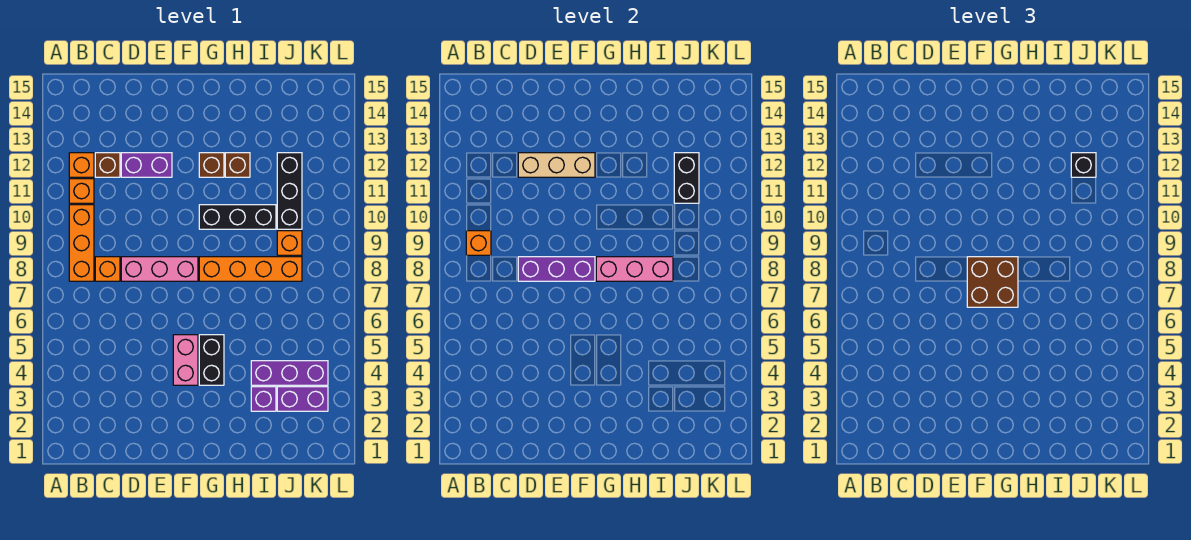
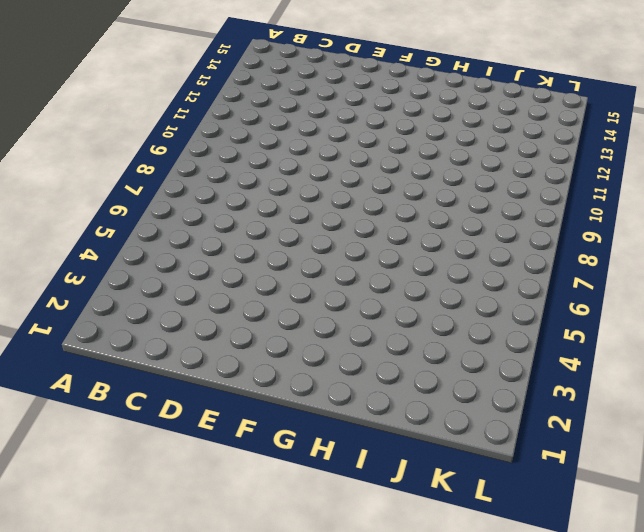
none -> orange brick B8:B10 level 1
none -> orange brick B11 level 1
none -> orange brick B12 level 1

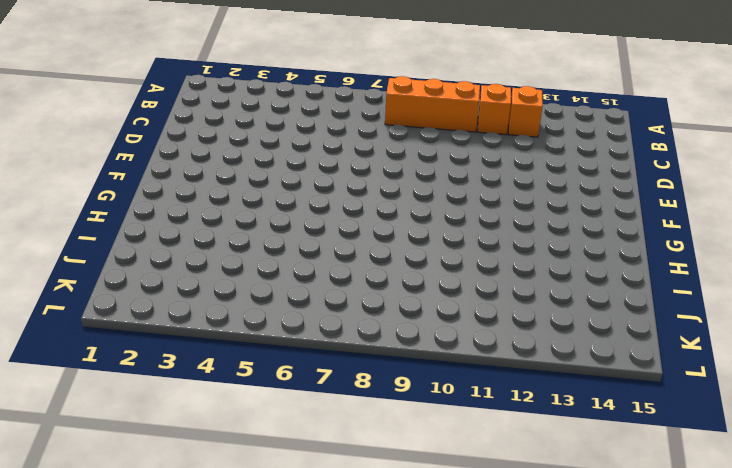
none -> orange brick C8 level 1
none -> brown brick C12 level 1
none -> pink brick D8:F8 level 1

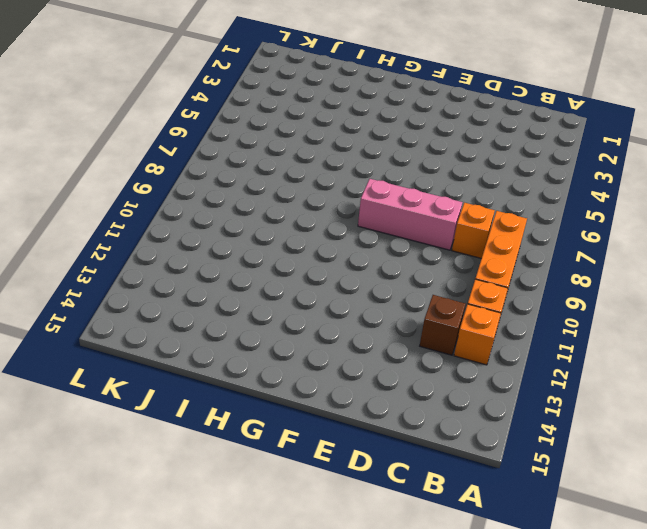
none -> purple brick D12:E12 level 1
none -> pink brick F4:F5 level 1
none -> black brick G4:G5 level 1

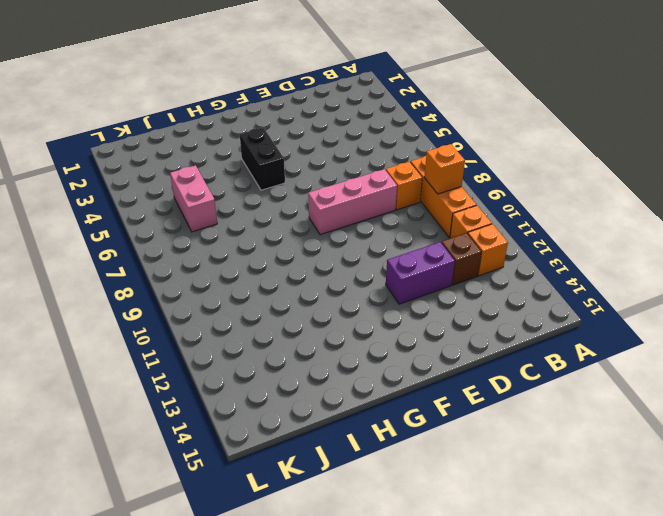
pink brick J5:J6 level 1 -> pink brick F4:F5 level 1
none -> orange brick G8:J8 level 1
none -> black brick G10:I10 level 1
none -> brown brick G12 level 1

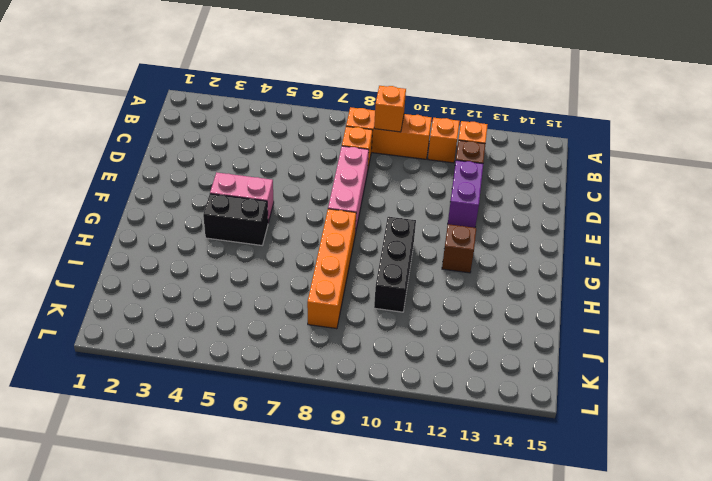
none -> brown brick H12 level 1
none -> purple brick I3 level 1
none -> purple brick I4:K4 level 1

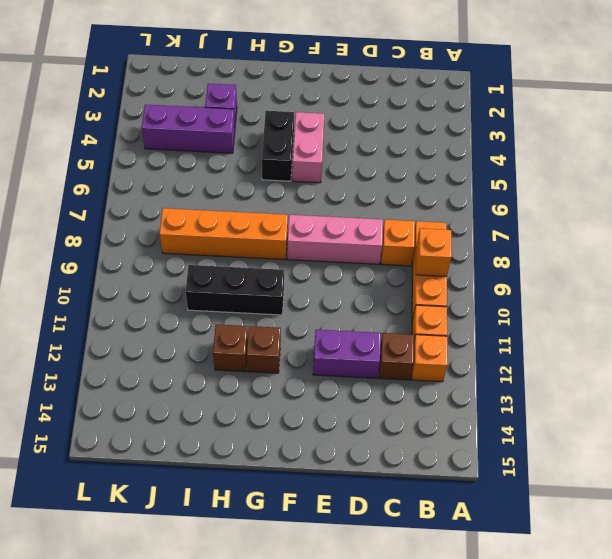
none -> purple brick J3:K3 level 1
none -> orange brick J9 level 1
none -> black brick J10:J12 level 1

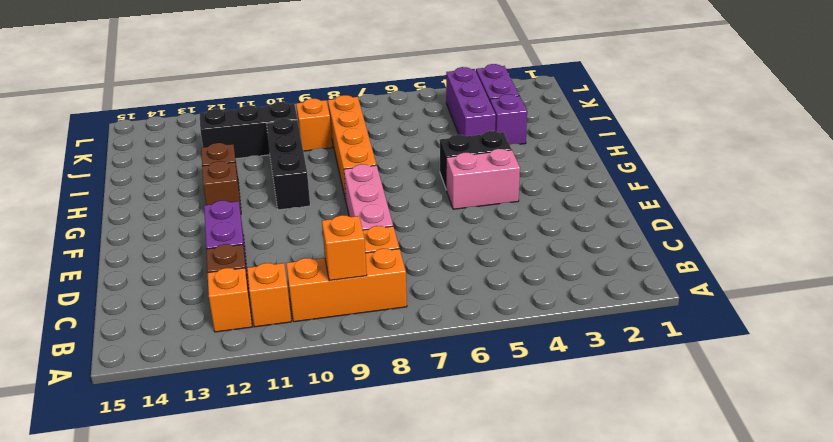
none -> purple brick D8:F8 level 2
none -> tan brick D12:F12 level 2
none -> pink brick G8:I8 level 2

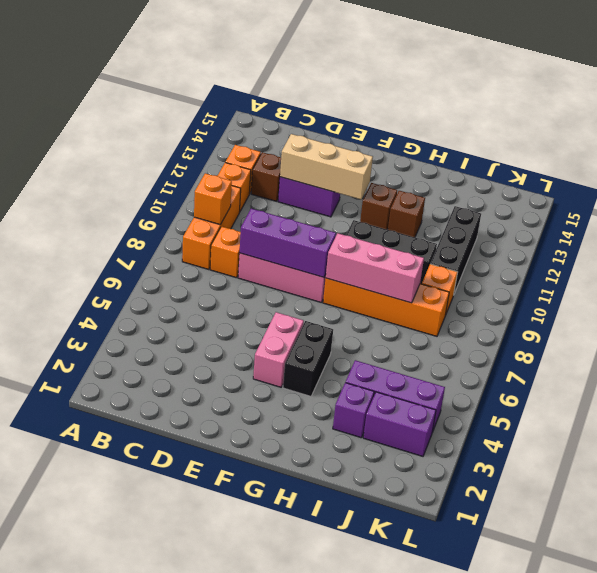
none -> black brick J11:J12 level 2
none -> brown brick F7:G8 level 3
none -> black brick J12 level 3

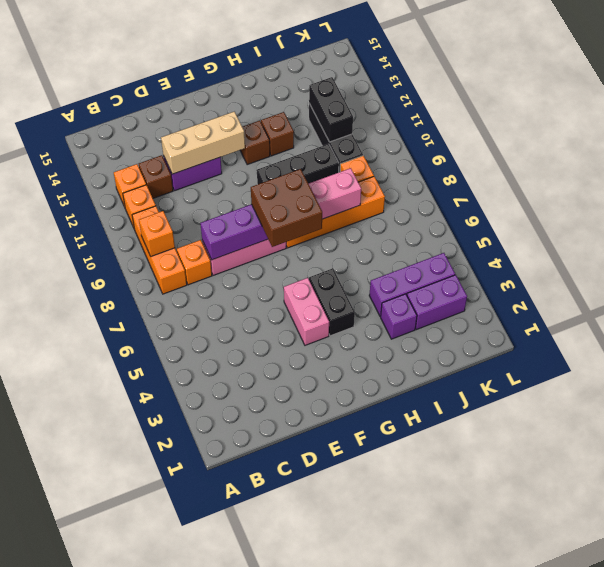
none -> black brick J12 level 3

